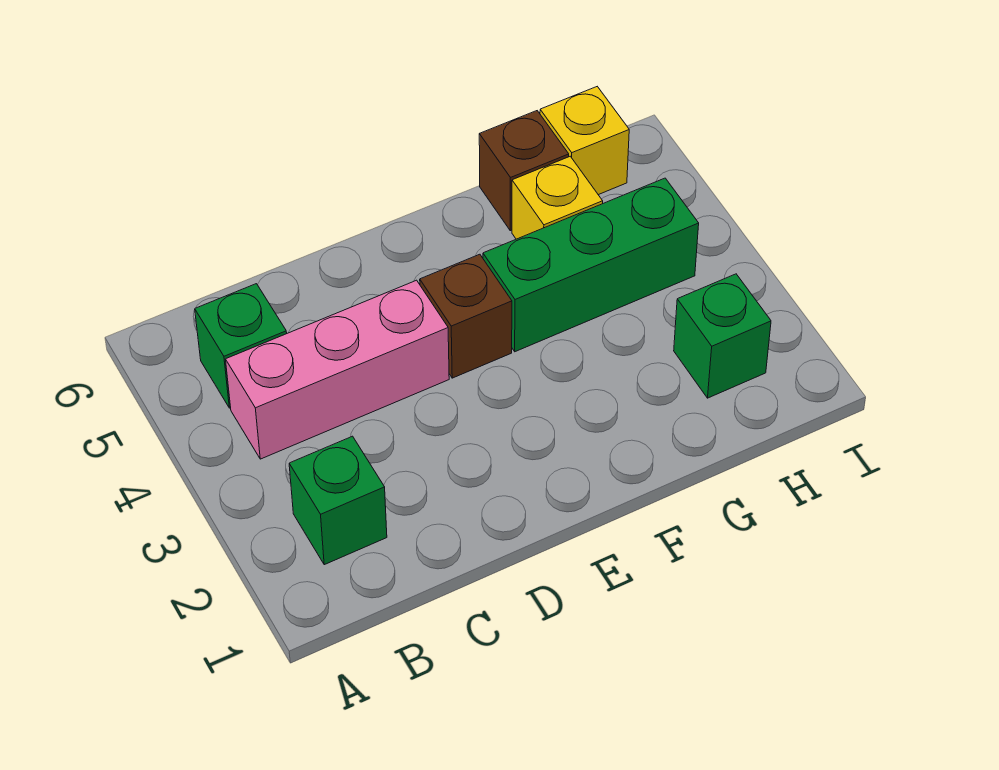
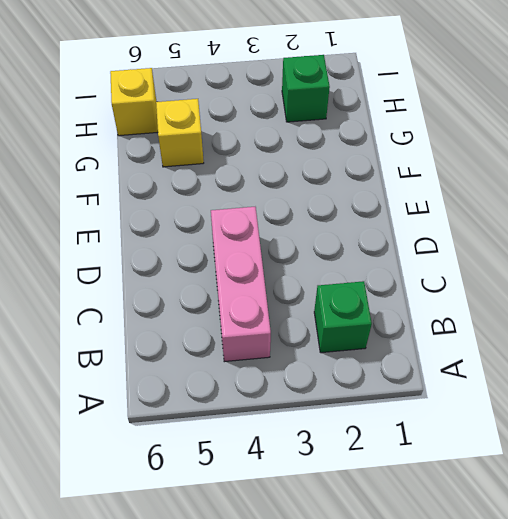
none -> green brick B5 level 1
none -> brown brick E4 level 1

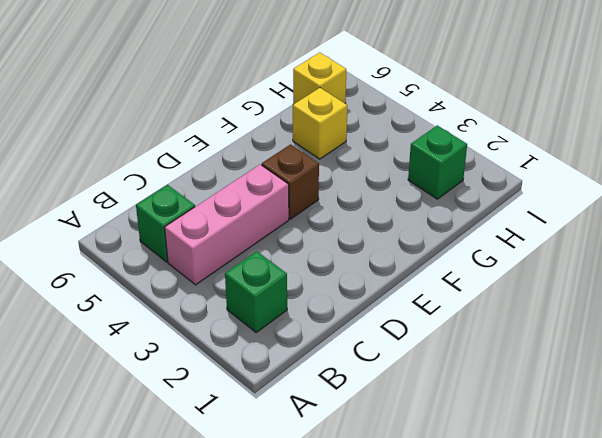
none -> green brick F4:H4 level 1
none -> brown brick G6 level 1

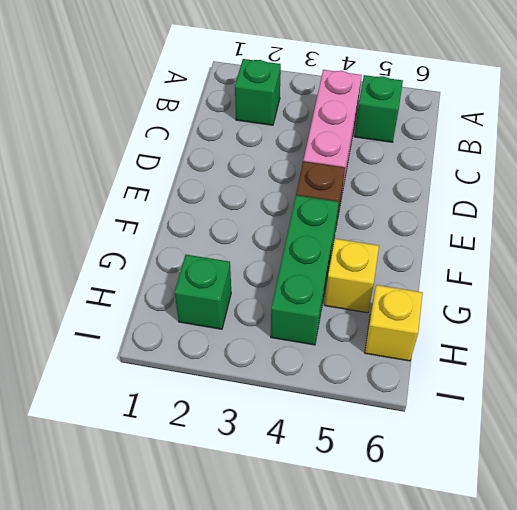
none -> brown brick G6 level 1

